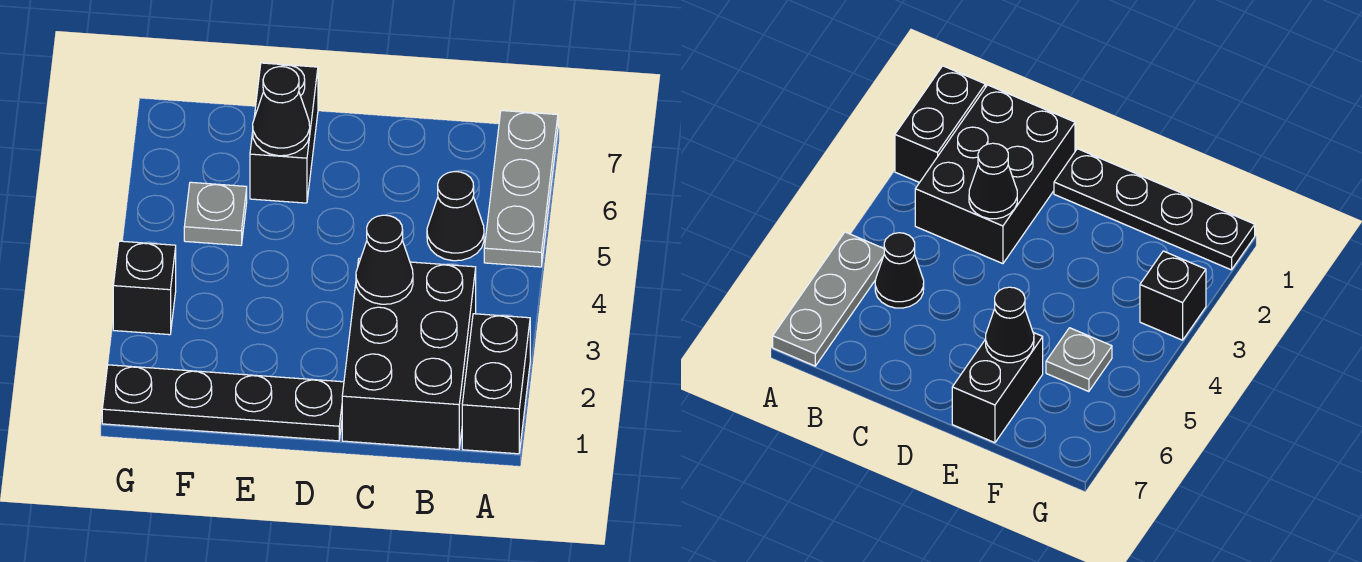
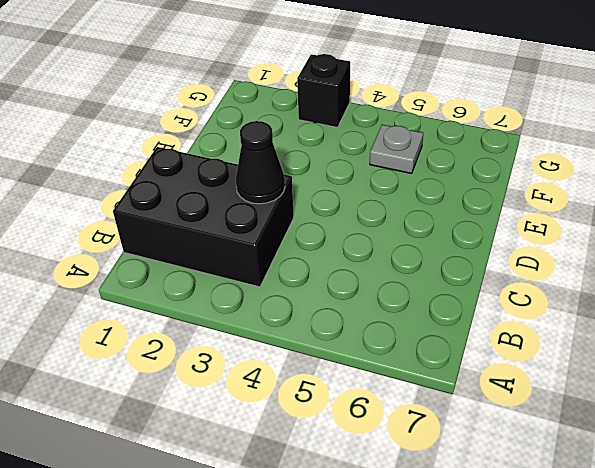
none -> black brick A1:A2 level 1
none -> grey plate A5:A7 level 1

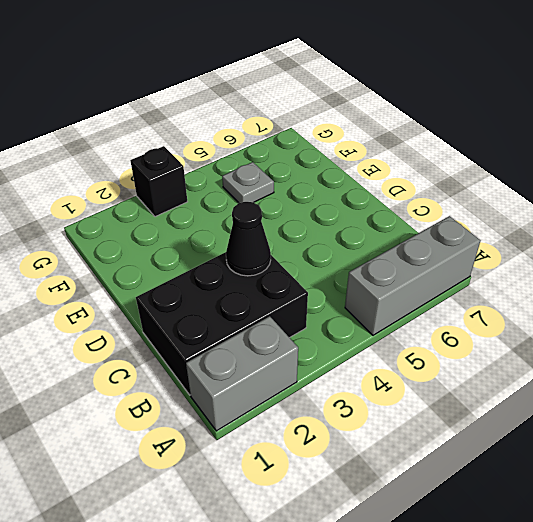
grey brick A1:A2 level 1 -> black brick A1:A2 level 1
grey brick A5:A7 level 1 -> grey plate A5:A7 level 1
none -> black cone B5 level 1
none -> black plate D1:G1 level 1

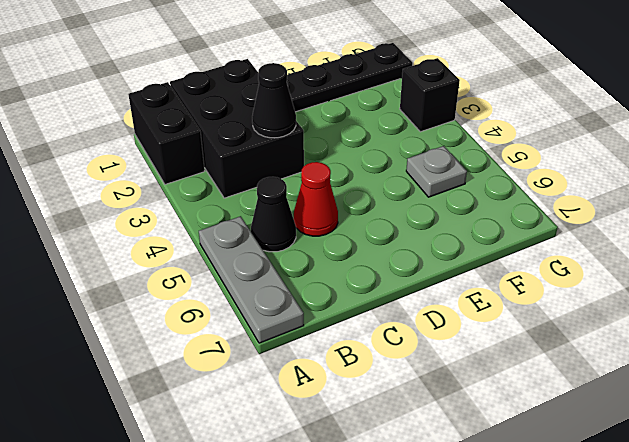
red cone C5 level 1 -> none
none -> black brick E6:E7 level 1
none -> black cone E6 level 2

